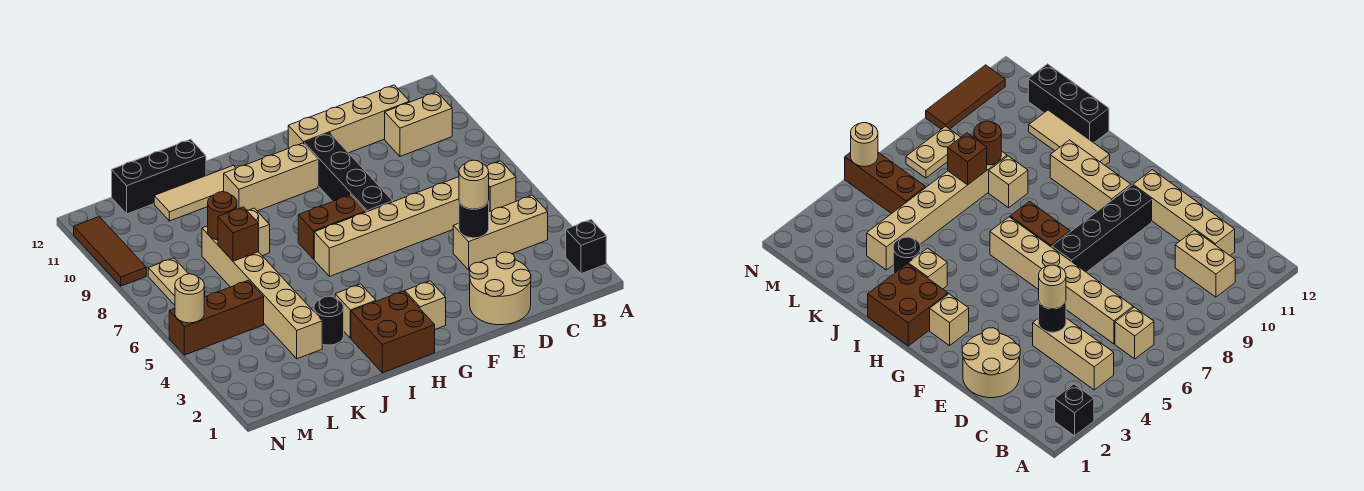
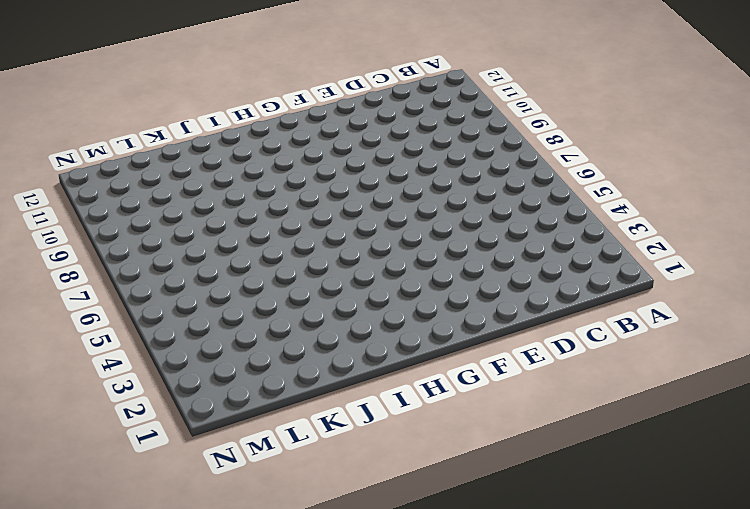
none -> black brick A2 level 1
none -> tan brick B4:D4 level 1
none -> tan brick B6 level 1

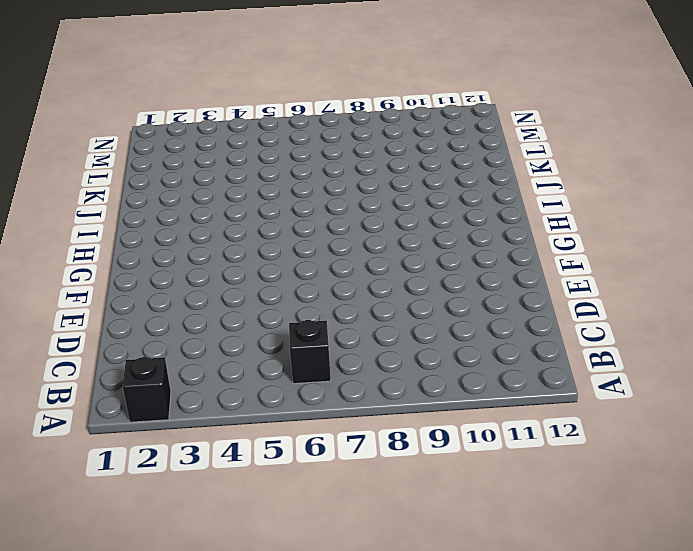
black brick B6 level 1 -> tan brick B6 level 1
none -> tan brick B4:D4 level 1
none -> tan brick B10:C10 level 1
none -> tan brick C6:H6 level 1

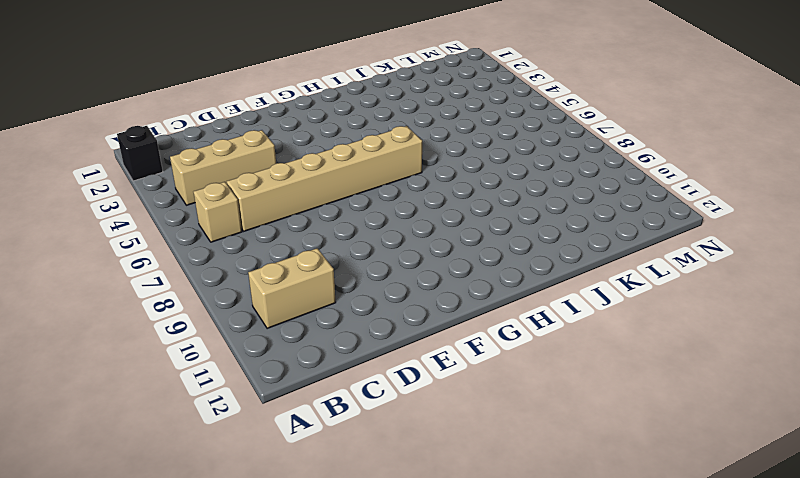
none -> tan brick C11:F11 level 1
none -> tan round brick D1:E2 level 1
none -> black brick F7:F10 level 1

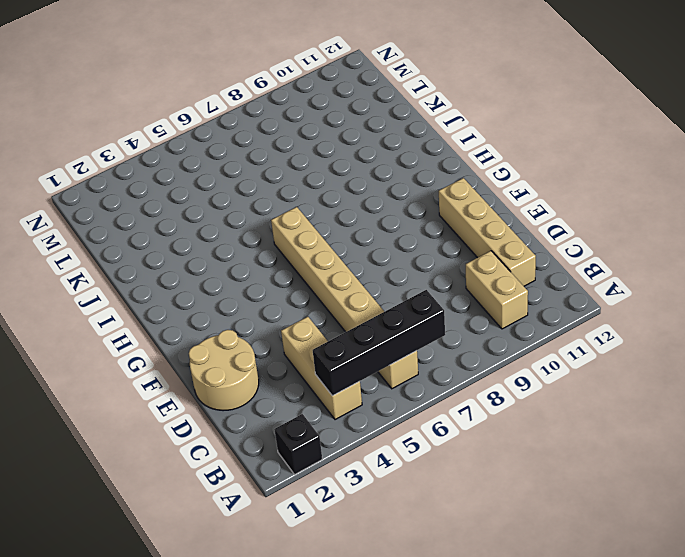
black brick B4:B7 level 2 -> black brick F7:F10 level 1
none -> tan brick G2 level 1
none -> brown brick G7:H7 level 1
none -> tan brick G10:I10 level 1

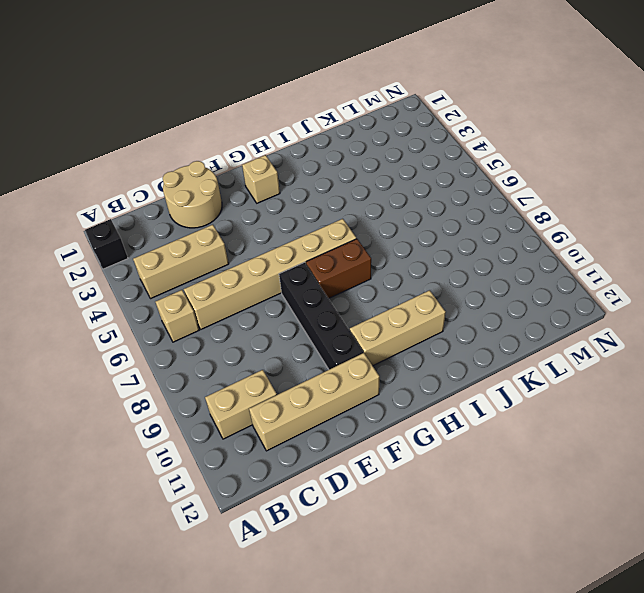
none -> brown brick H1:I2 level 1
none -> tan brick I3 level 1
none -> tan tile I11:K11 level 1

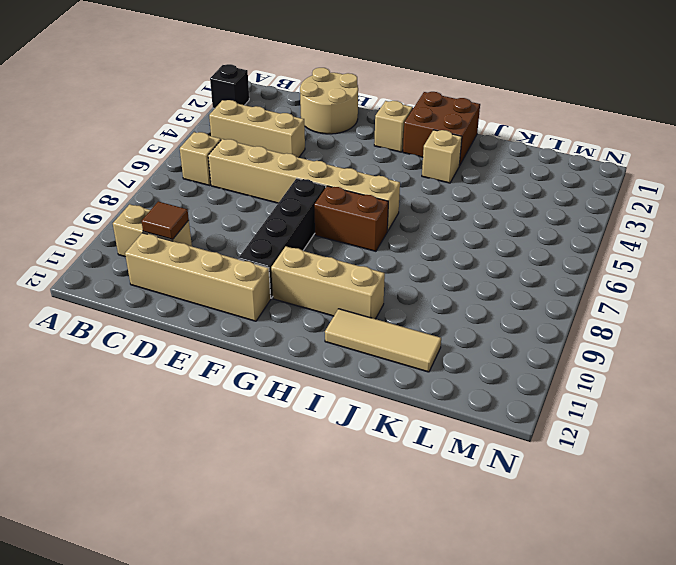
brown tile C10 level 2 -> none
none -> black round brick J3 level 1
none -> tan brick J8 level 1
none -> black brick J12:L12 level 1

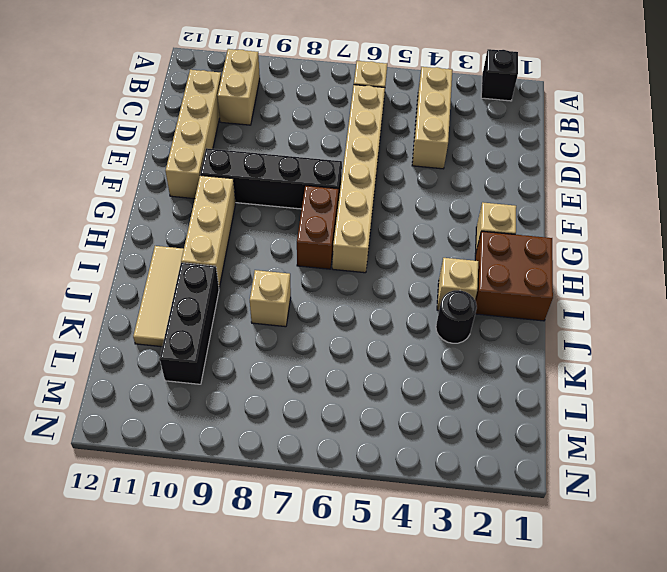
black brick J10:L10 level 1 -> black brick J12:L12 level 1
none -> tan round brick D1:E2 level 1
none -> tan brick K3:K8 level 1
none -> brown brick L5:N5 level 1

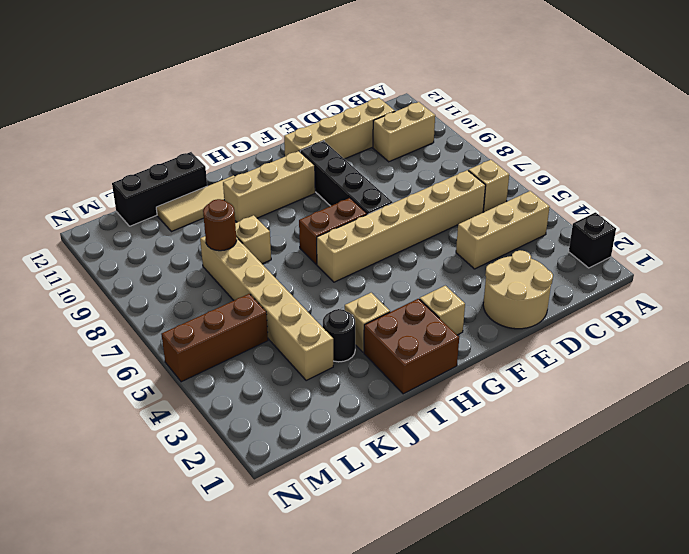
none -> tan plate M7:M8 level 1
none -> brown tile N9:N11 level 1
none -> black round brick D4 level 2

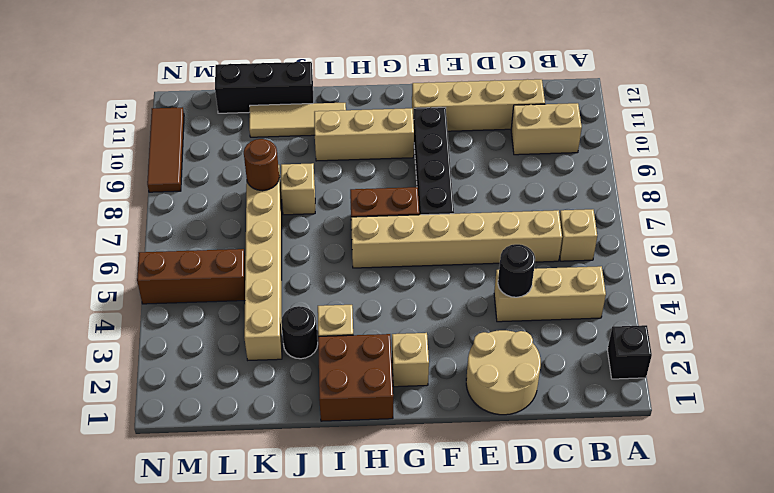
none -> tan plate M7:M8 level 1
none -> brown brick K7 level 2
none -> tan round brick N5 level 2

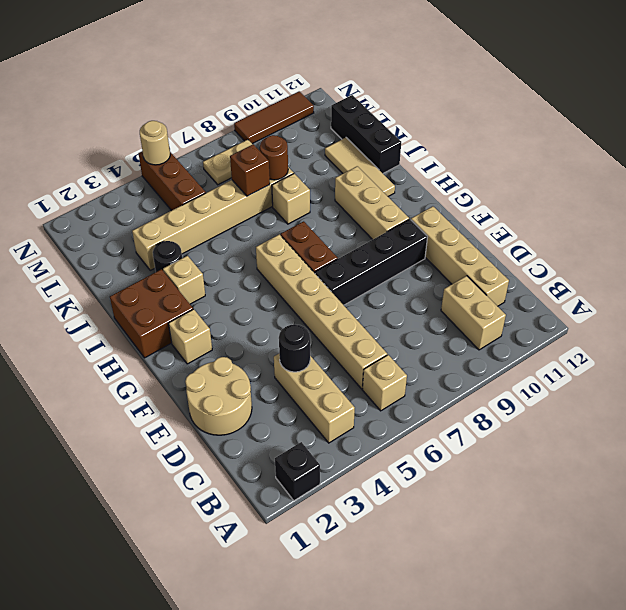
none -> tan round brick D4 level 3

